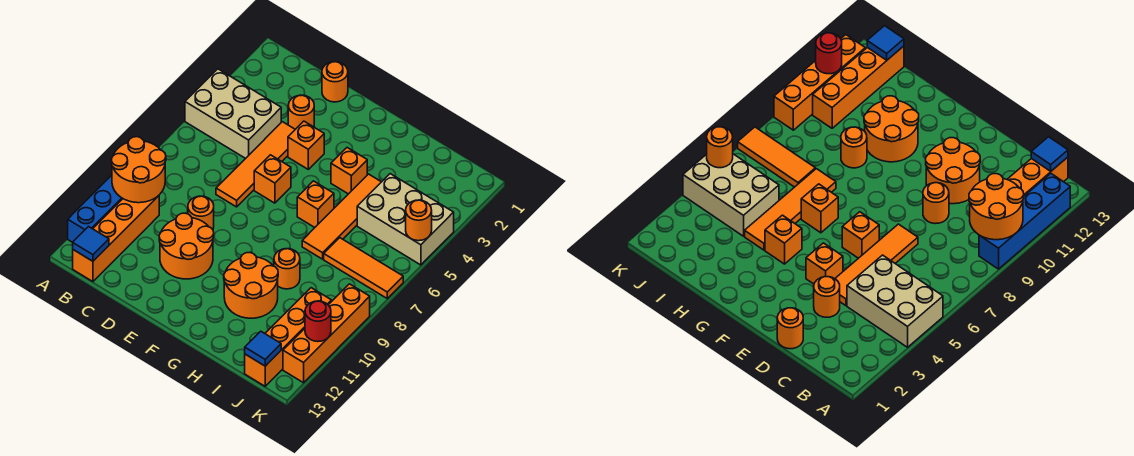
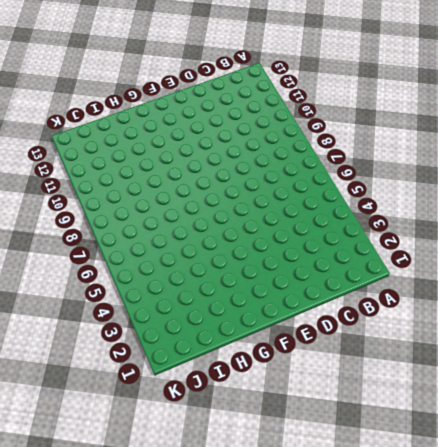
none -> tan brick A4:C5 level 1
none -> blue brick A9:A12 level 1
none -> orange brick B10:B13 level 1

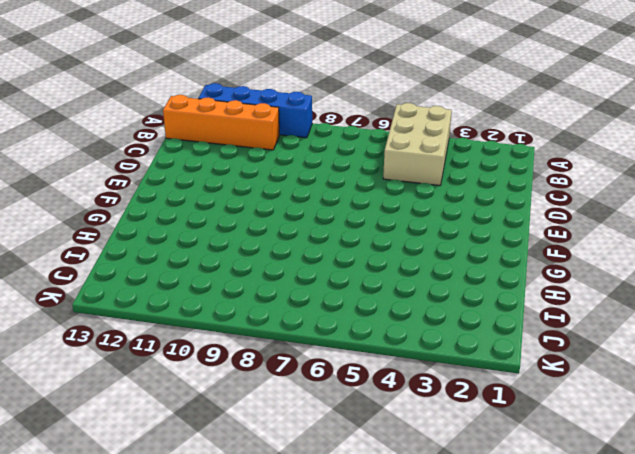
none -> orange round brick D1 level 1
none -> orange round brick D3 level 1
none -> orange tile D4:D7 level 1

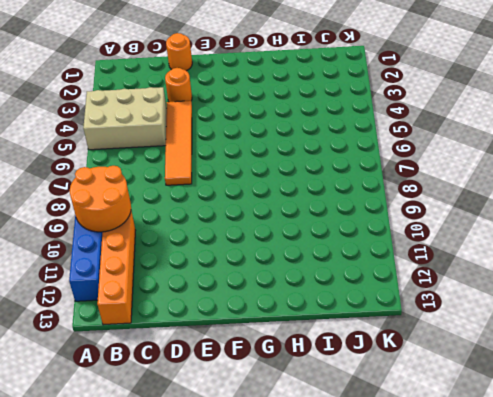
none -> orange round brick D9 level 1
none -> orange round brick D10:E11 level 1
none -> orange brick E4 level 1

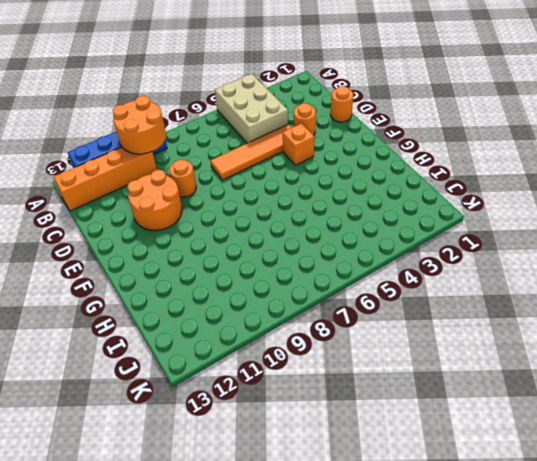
none -> orange brick E6 level 1
none -> orange brick G4 level 1
none -> orange brick G6 level 1

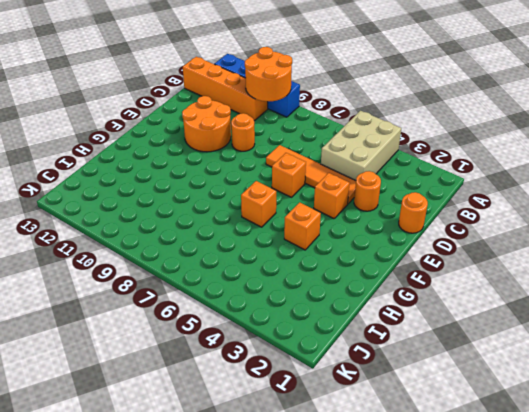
none -> orange round brick G10:H11 level 1
none -> orange tile H4:H7 level 1
none -> orange round brick H9 level 1

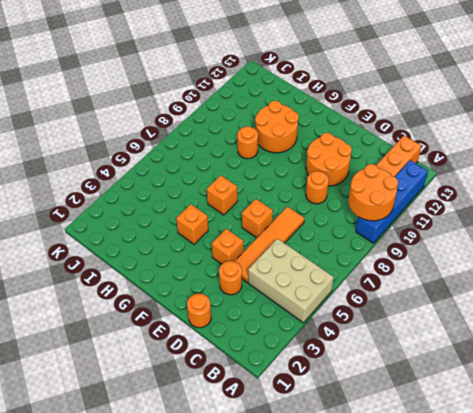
none -> orange tile H4:H7 level 1
none -> tan brick I4:K5 level 1
none -> orange tile I7:K7 level 1

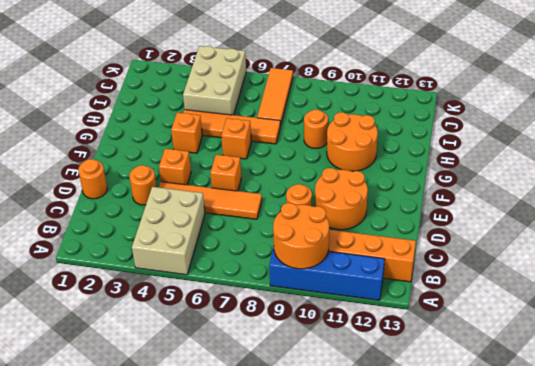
none -> orange brick J10:J13 level 1
none -> orange brick K9:K12 level 1
none -> blue tile B13 level 2

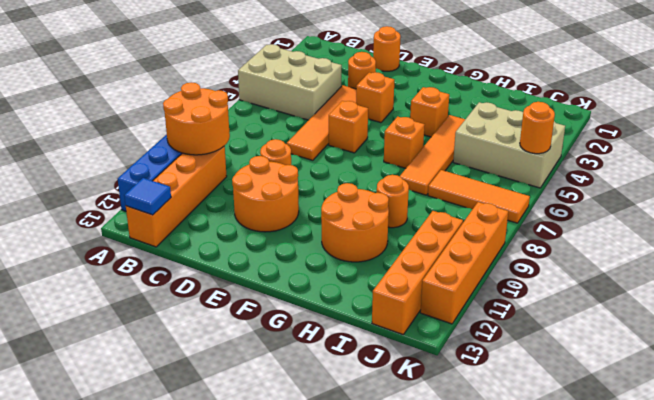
none -> blue tile J13 level 2
none -> red round brick K11 level 2

